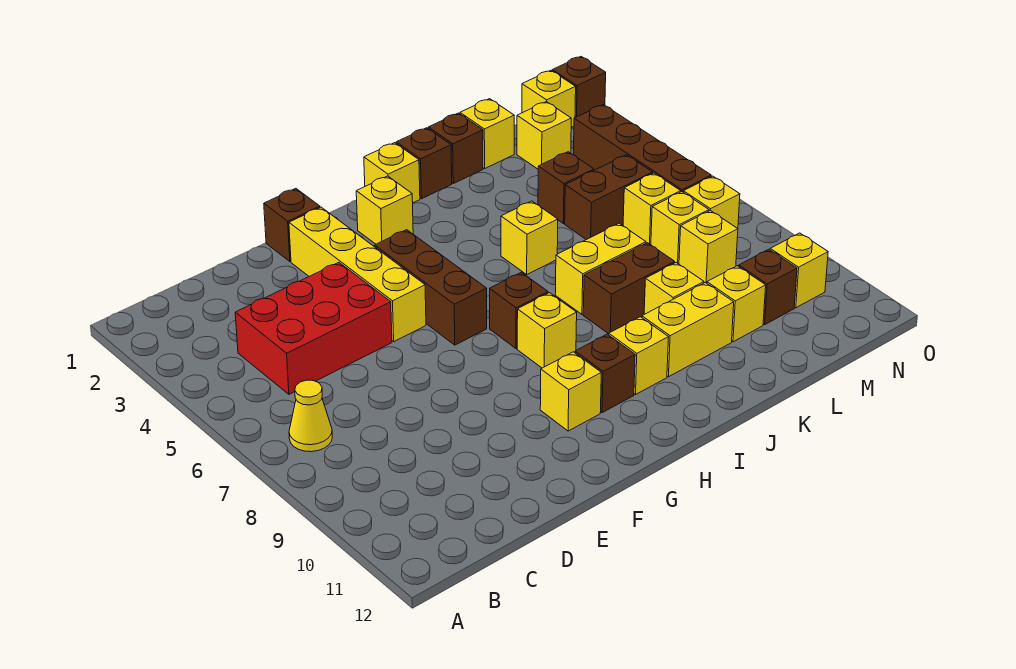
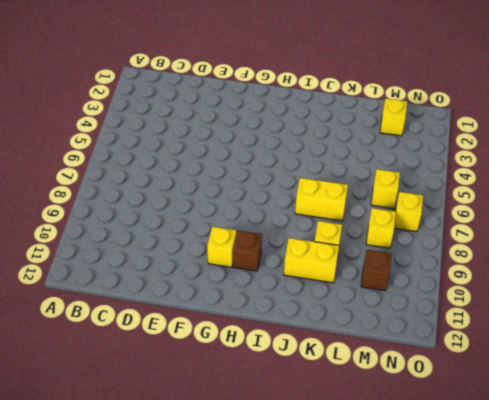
none -> yellow cone B7 level 1
none -> red brick C4:E5 level 1
none -> brown brick F1 level 1
none -> yellow brick F2:F5 level 1

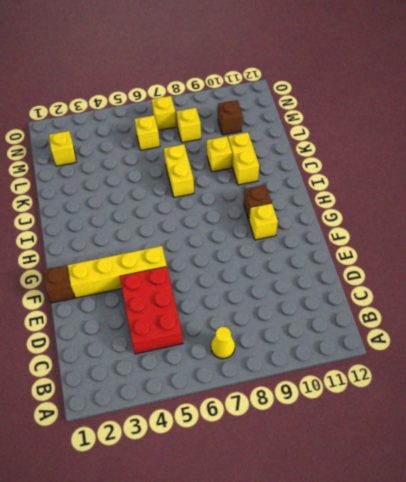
none -> brown brick G4:G6 level 1
none -> yellow brick H2 level 1
none -> brown brick H7 level 1
none -> yellow brick H8 level 1

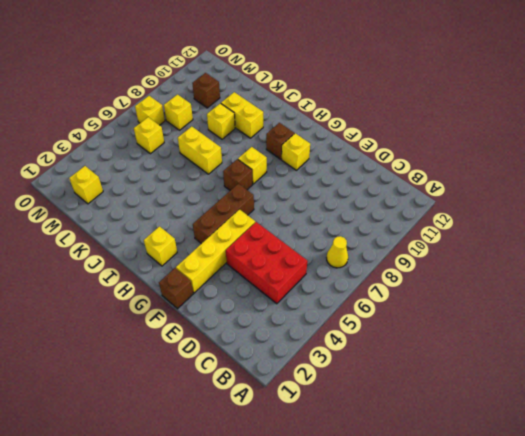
none -> yellow brick I1 level 1
none -> yellow brick I10 level 1
none -> brown brick J1 level 1
none -> yellow brick J5 level 1

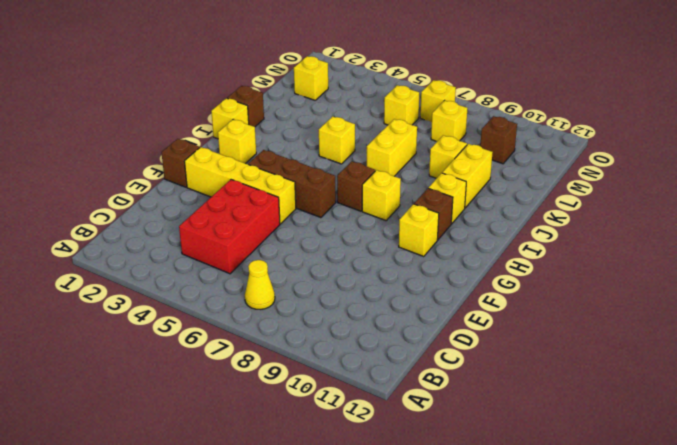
none -> brown brick J8:K8 level 1
none -> brown brick K1 level 1
none -> yellow brick L1 level 1
none -> brown brick L4 level 1

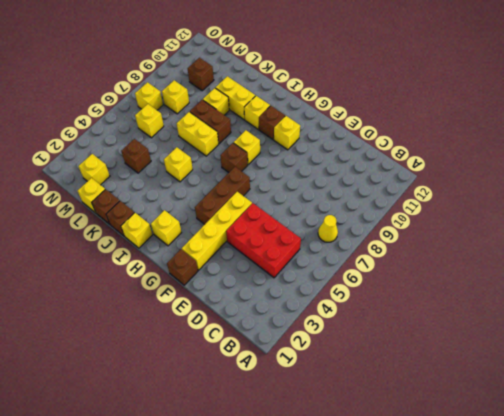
none -> brown brick L5:M5 level 1
none -> yellow brick L10 level 1
none -> yellow brick M7 level 1
none -> yellow brick N1 level 1

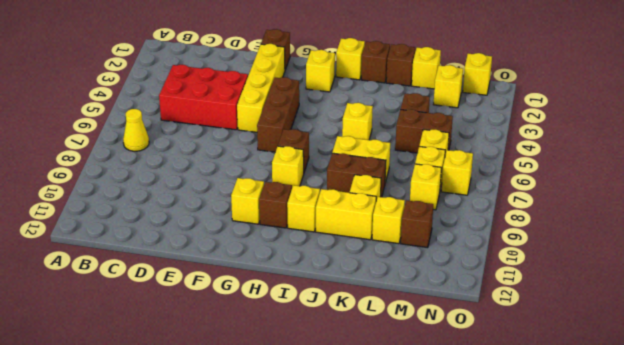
none -> brown brick N3:N6 level 1
none -> yellow brick N10 level 1
none -> brown brick O1 level 1

